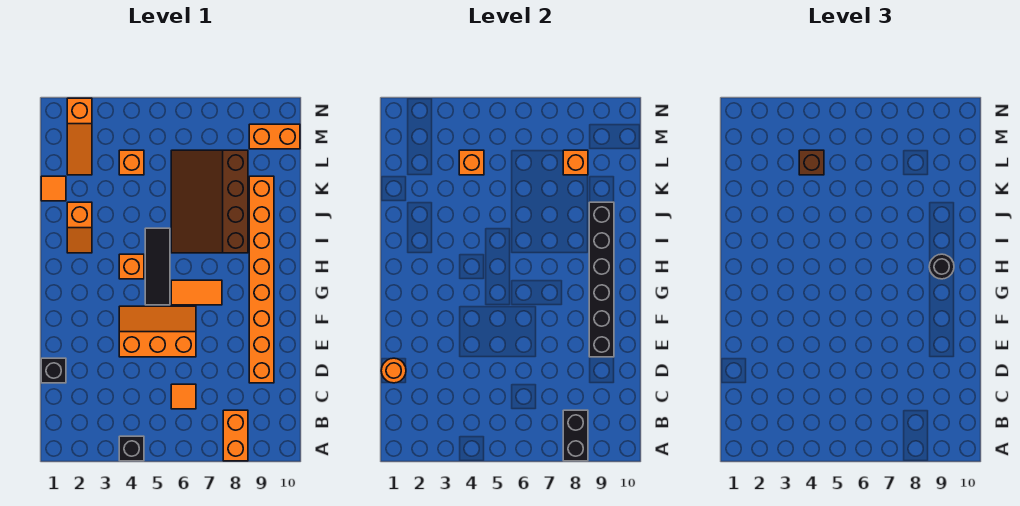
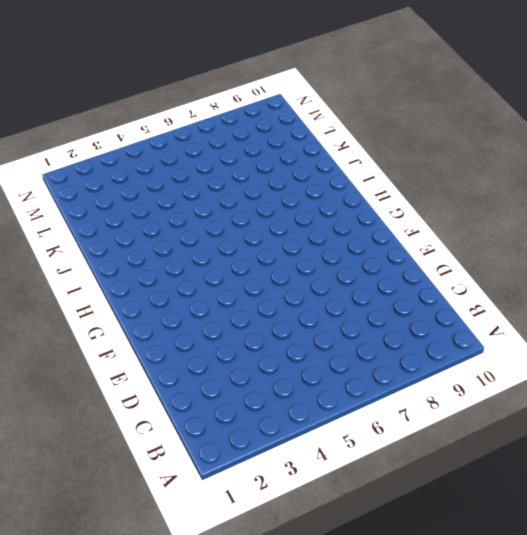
none -> black brick A4 level 1
none -> orange brick A8:B8 level 1
none -> orange tile C6 level 1

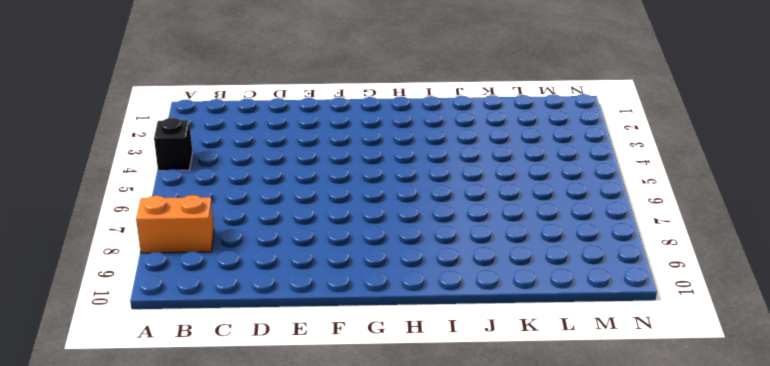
none -> orange tile C6 level 1
none -> black brick D1 level 1
none -> orange brick D9:K9 level 1

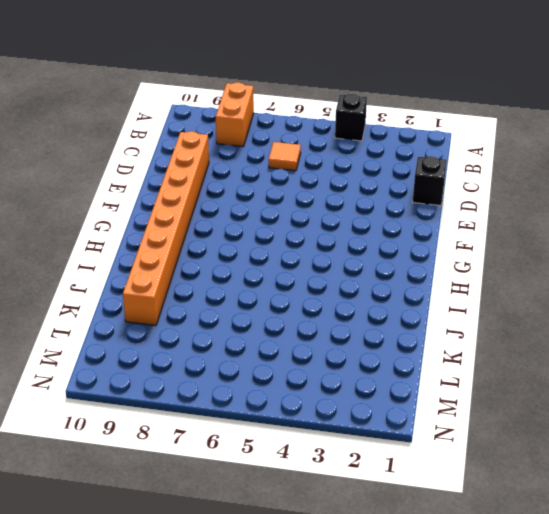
none -> orange slope E4:F6 level 1 top E
none -> black tile G5:I5 level 1
none -> orange tile G6:G7 level 1

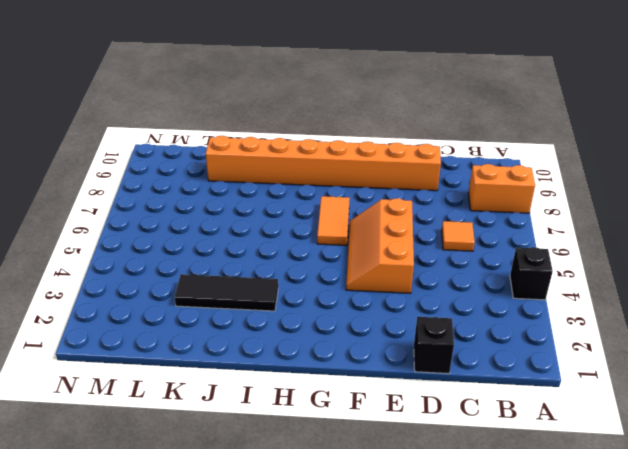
black tile I3:K3 level 1 -> black tile G5:I5 level 1
none -> orange brick H4 level 1
none -> orange slope I2:J2 level 1 top J
none -> brown slope I6:L8 level 1 top 8

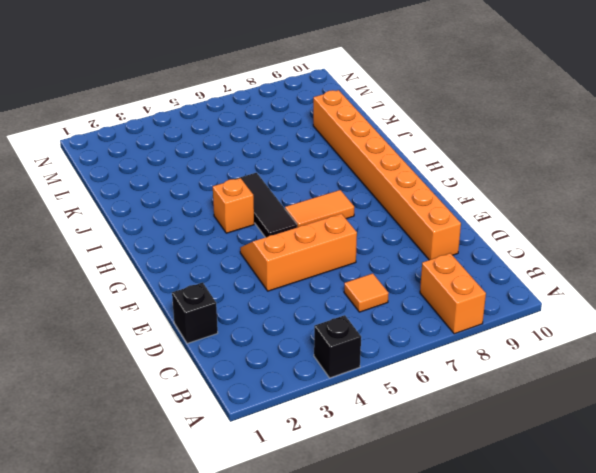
none -> orange slope I2:J2 level 1 top J
none -> brown slope I6:L8 level 1 top 8
none -> orange tile K1 level 1

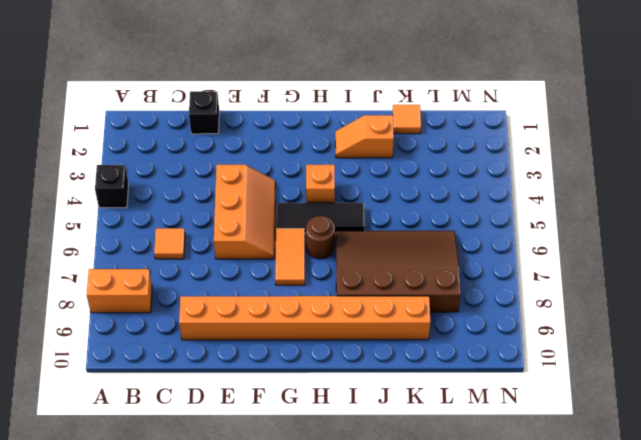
brown round brick H6 level 1 -> none
none -> orange slope L2:N2 level 1 top N
none -> orange brick L4 level 1
none -> orange brick M9:M10 level 1

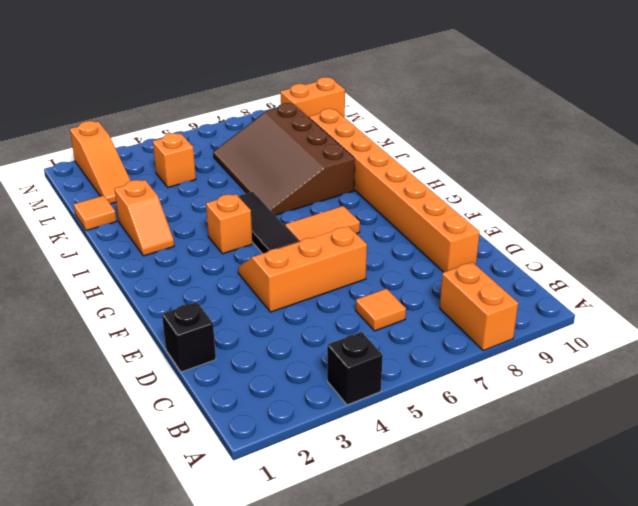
none -> black brick A8:B8 level 2
none -> orange round brick D1 level 2
none -> black brick E9:J9 level 2

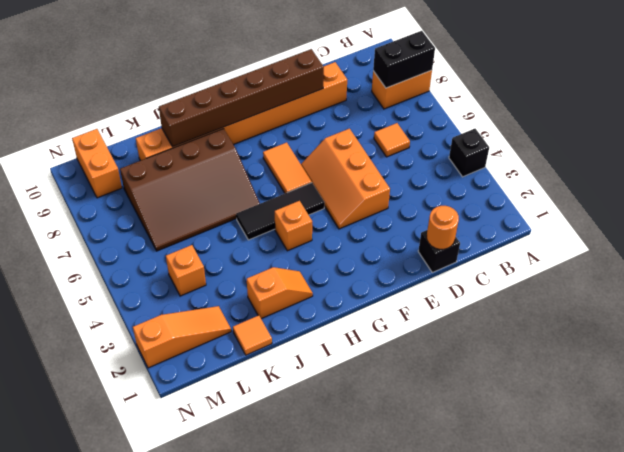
brown brick E9:J9 level 2 -> black brick E9:J9 level 2
none -> orange brick L4 level 2
none -> orange brick L8 level 2
none -> black round brick H9 level 3

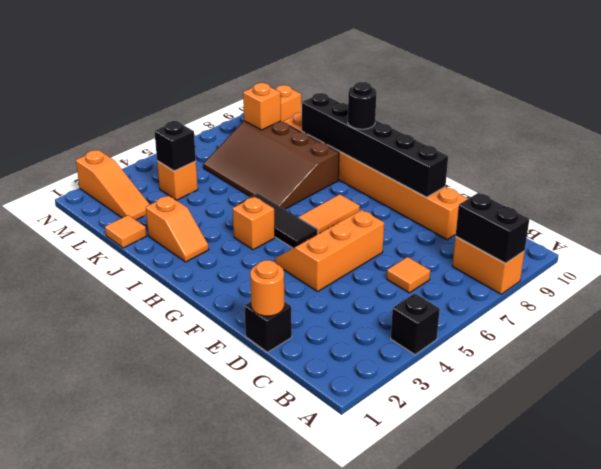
black brick L4 level 2 -> orange brick L4 level 2
none -> brown brick L4 level 3

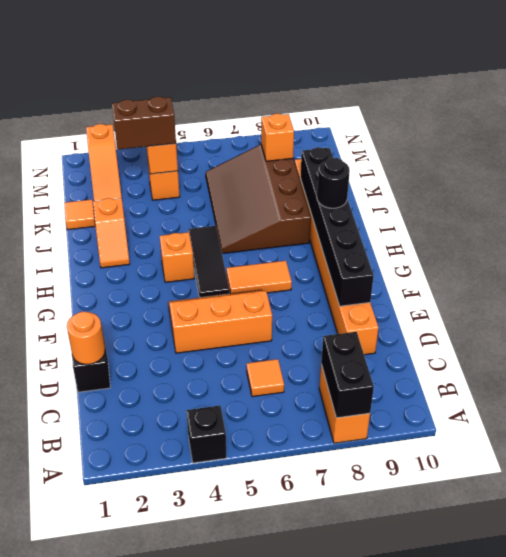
brown brick L3:L4 level 3 -> brown brick L4 level 3
none -> orange brick M9:M10 level 1

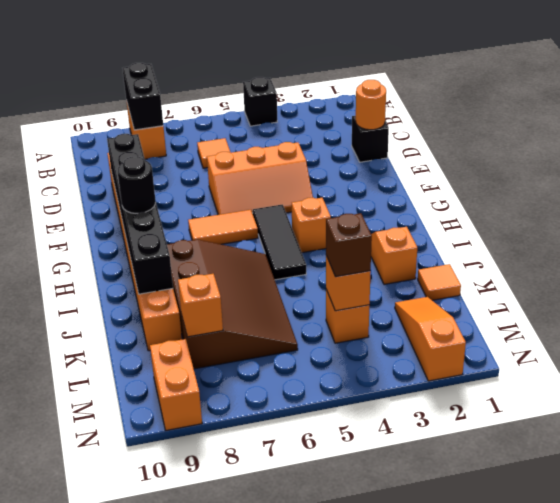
orange brick M9:N9 level 1 -> orange brick M9:M10 level 1

